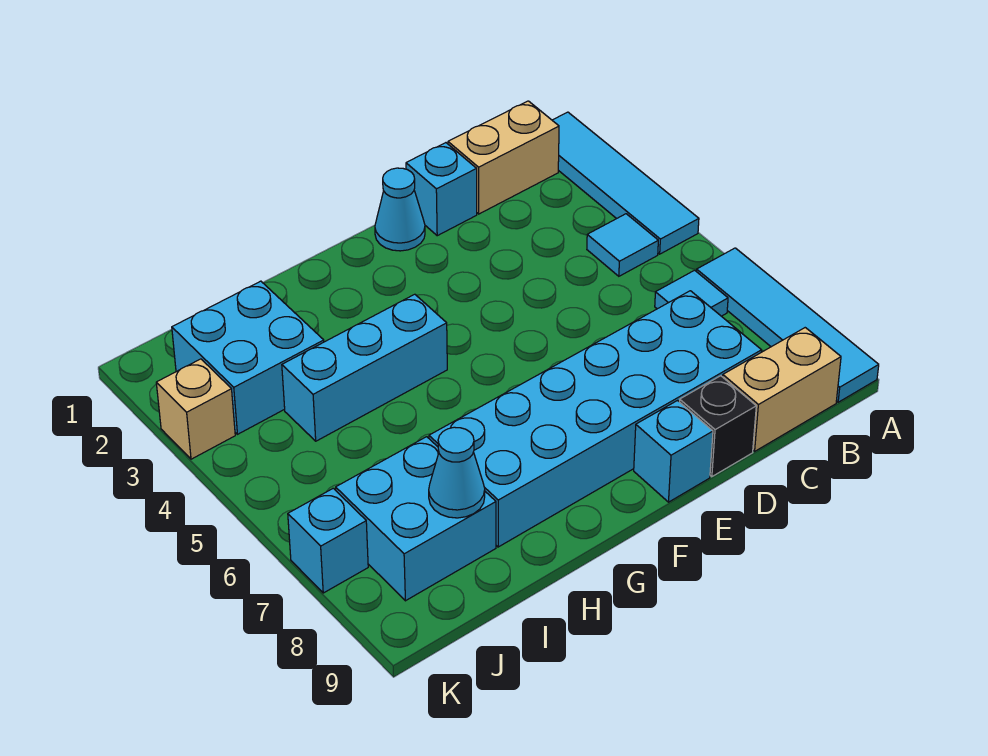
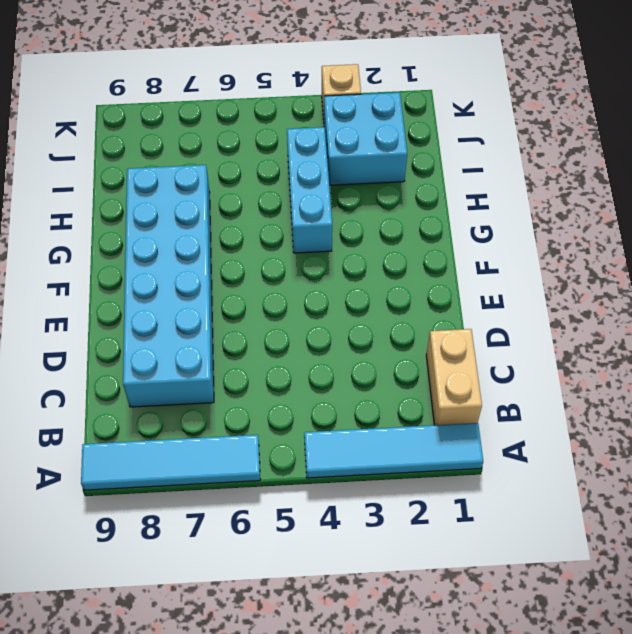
none -> cyan tile B4 level 1
none -> cyan tile B6 level 1
none -> tan brick B9:C9 level 1

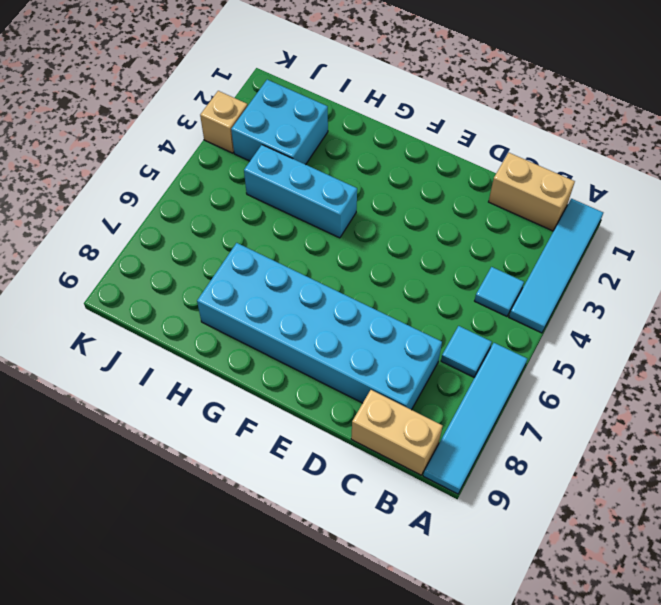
none -> cyan brick D1 level 1
none -> black brick D9 level 1
none -> cyan cone E1 level 1

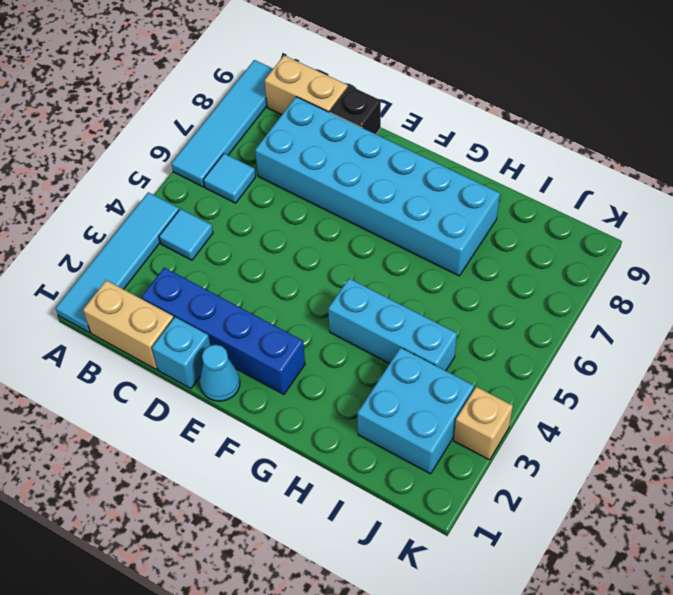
blue brick C2:F2 level 1 -> none
none -> cyan brick E9 level 1
none -> cyan brick I7:J8 level 1
none -> cyan brick K7 level 1

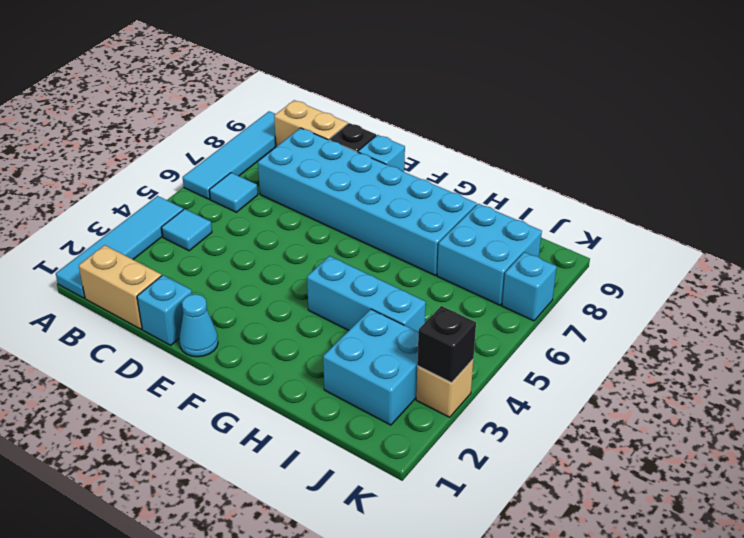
black brick K3 level 2 -> none
none -> cyan cone I8 level 2

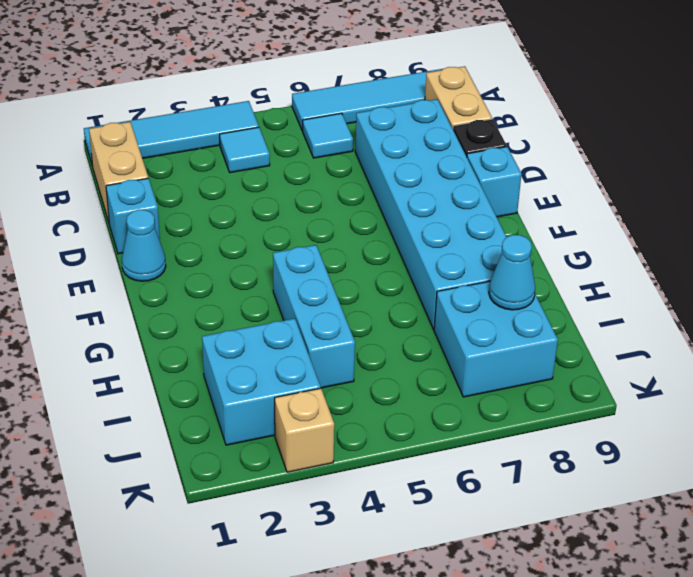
none -> cyan brick K7 level 1

